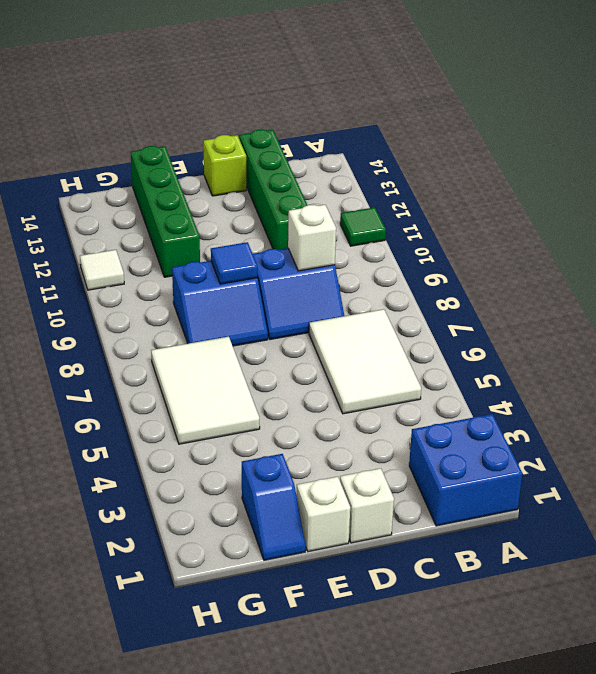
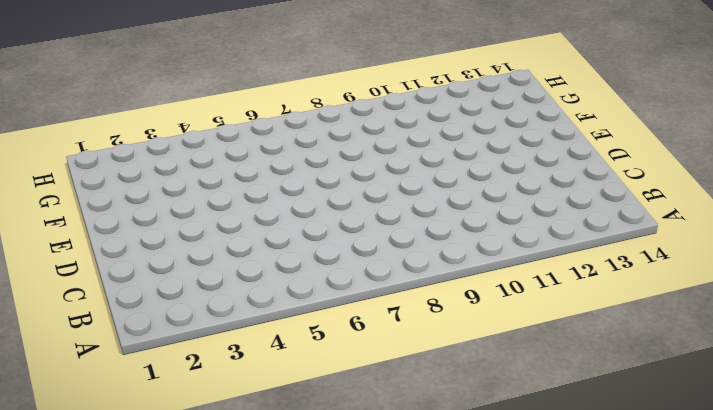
none -> blue brick A1:B2 level 1
none -> green tile A11 level 1
none -> white tile B5:C7 level 1

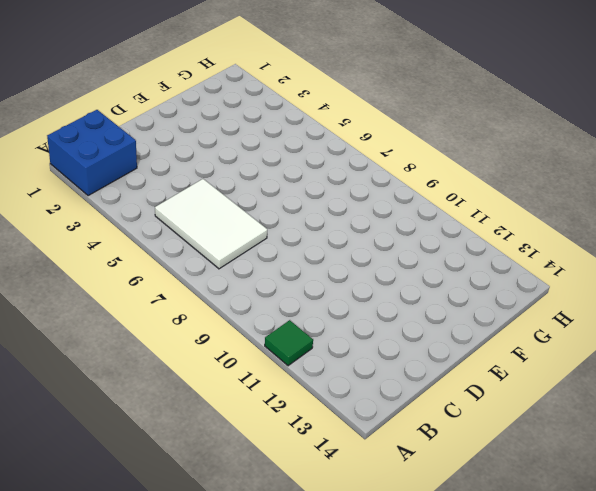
none -> blue slope C8:D9 level 1 top 9
none -> green brick C11:C14 level 1
none -> white brick D1 level 1

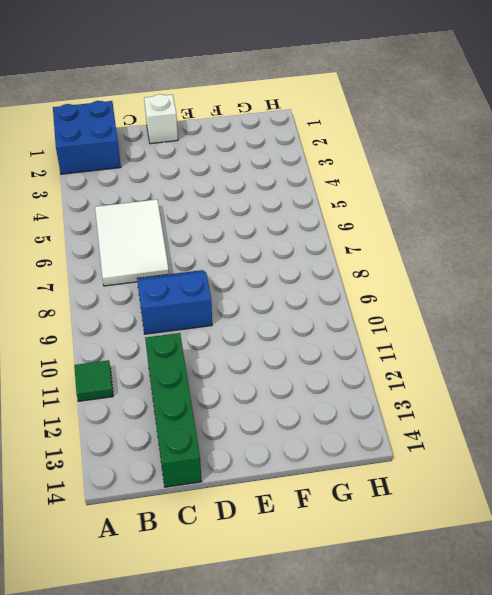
none -> lime brick D14 level 1
none -> white brick E1 level 1
none -> blue slope E8:F9 level 1 top 9

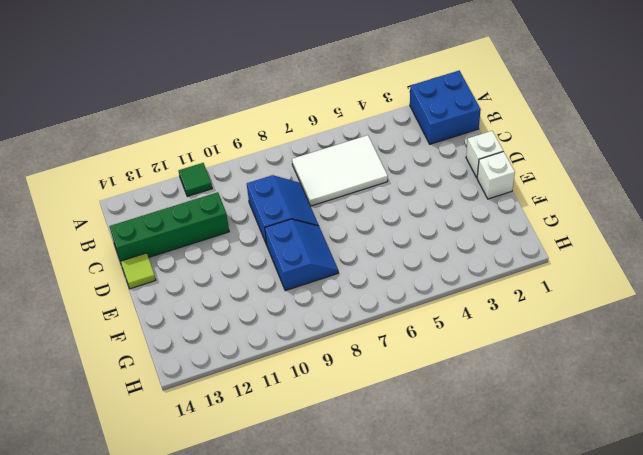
lime tile D14 level 1 -> lime brick D14 level 1
none -> blue slope F1:F2 level 1 top 2
none -> white tile F5:G7 level 1
none -> green brick F11:F14 level 1

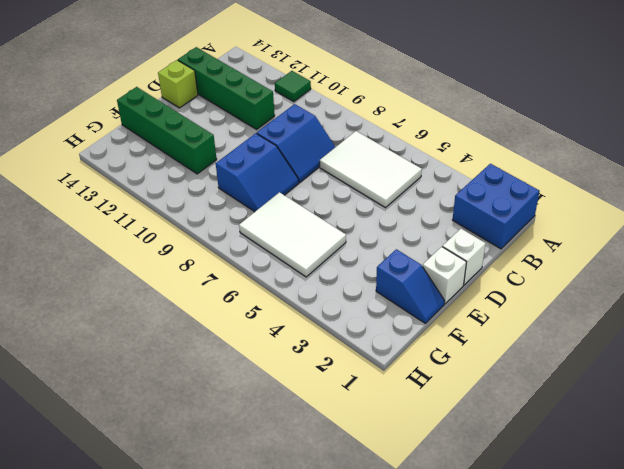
none -> white tile H11 level 1
none -> white brick C9 level 2
none -> blue tile E9 level 2

